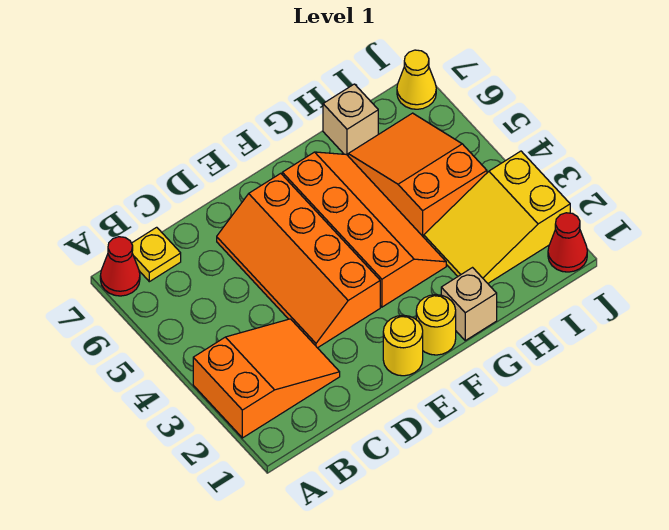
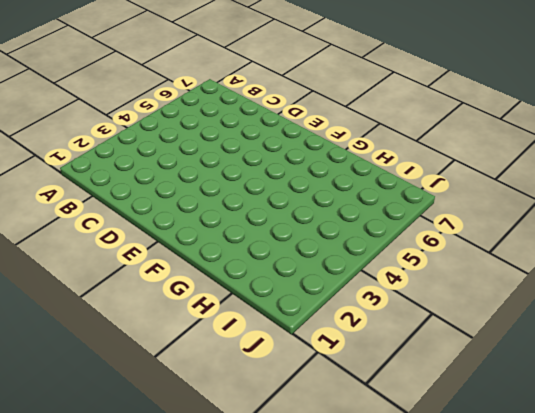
none -> orange slope A2:C3 level 1 top A
none -> red cone A7 level 1
none -> yellow plate B7 level 1

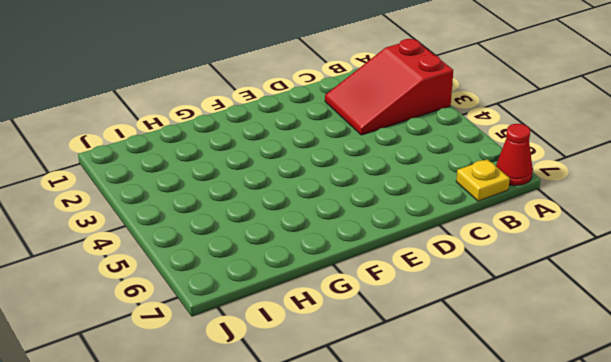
red slope A2:C3 level 1 top A -> orange slope A2:C3 level 1 top A
none -> orange slope D3:E6 level 1 top E
none -> yellow round brick E1 level 1
none -> yellow round brick F1 level 1

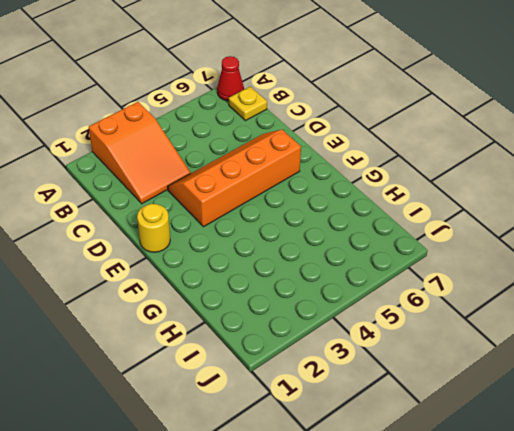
none -> yellow round brick F1 level 1
none -> orange slope F3:G6 level 1 top F
none -> tan brick G1 level 1

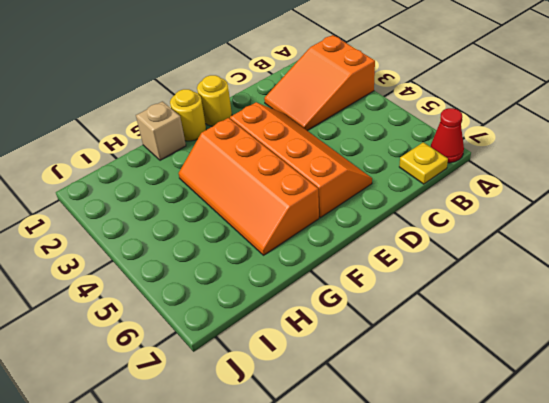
none -> yellow slope H2:J3 level 1 top J
none -> orange slope H4:I6 level 1 top 4
none -> tan brick H7 level 1

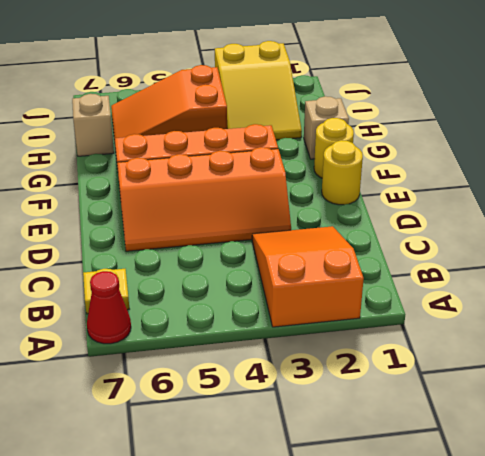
none -> red cone J1 level 1
none -> yellow cone J7 level 1

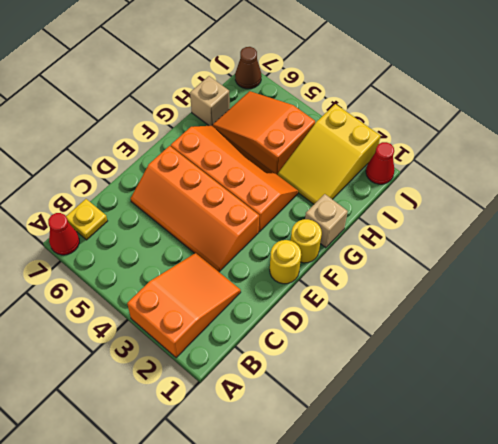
brown cone J7 level 1 -> yellow cone J7 level 1

